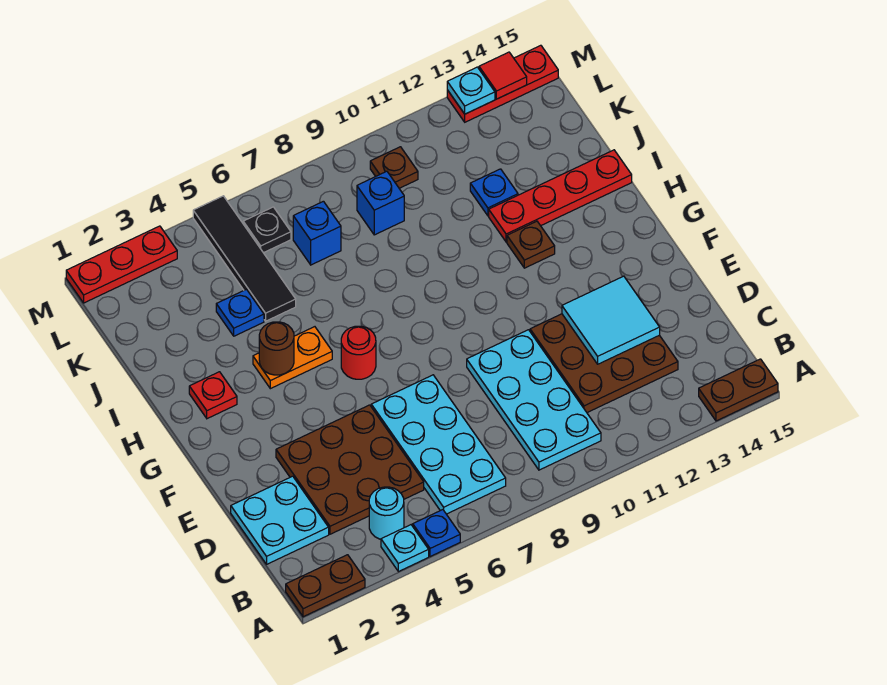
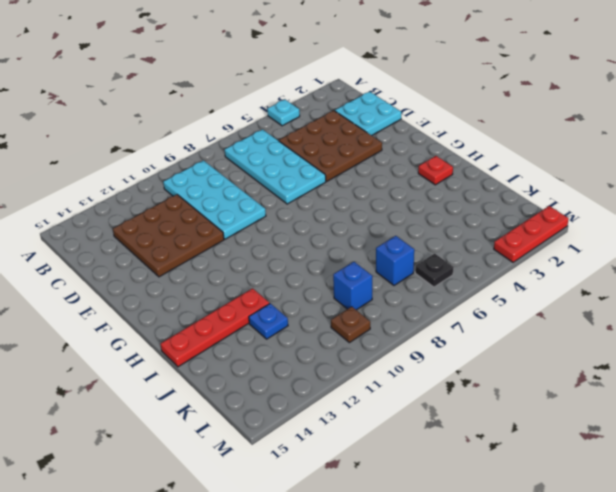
none -> brown plate A1:A2 level 1
none -> blue plate A5 level 1
none -> brown plate A14:A15 level 1

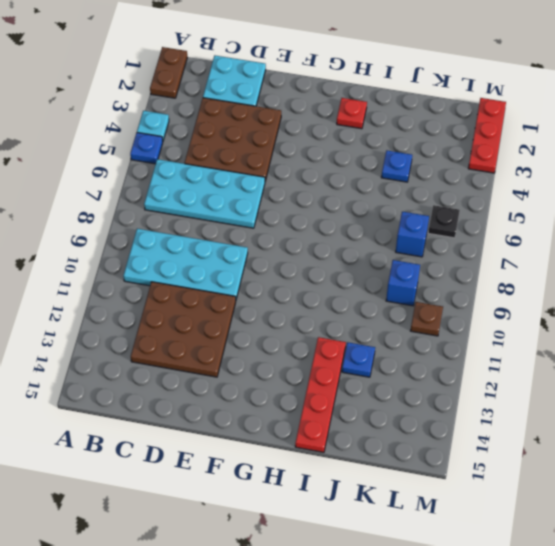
none -> brown plate A14:A15 level 1
none -> cyan round brick B4 level 1
none -> red round brick G6 level 1

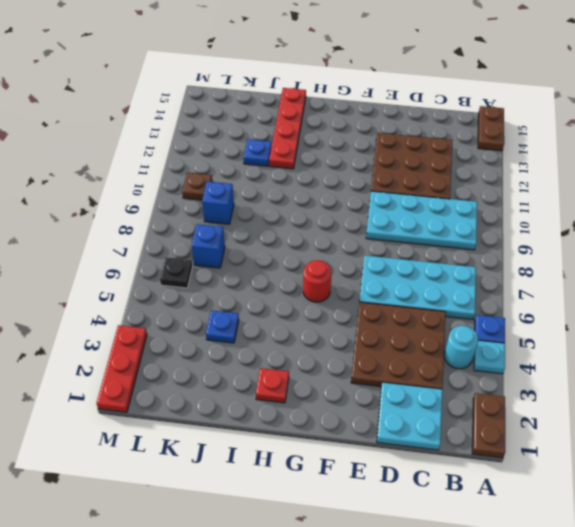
none -> orange plate H4:H5 level 1
none -> brown plate H12 level 1
none -> black tile J5:M5 level 1

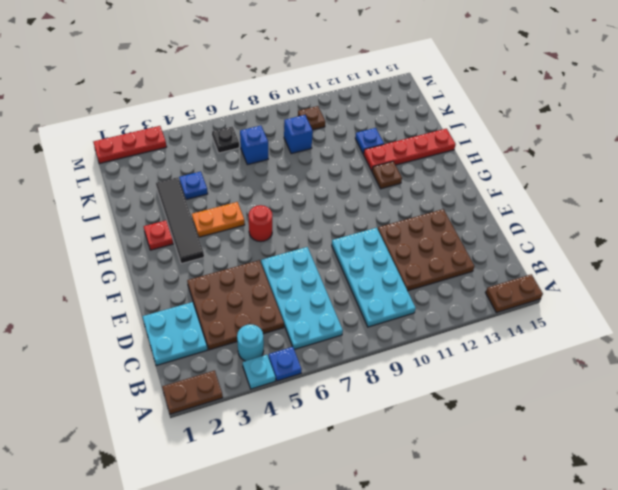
black tile G3:J3 level 1 -> black tile J5:M5 level 1
none -> red plate M13:M15 level 1
none -> cyan tile D12:E13 level 2
none -> brown round brick H4 level 2

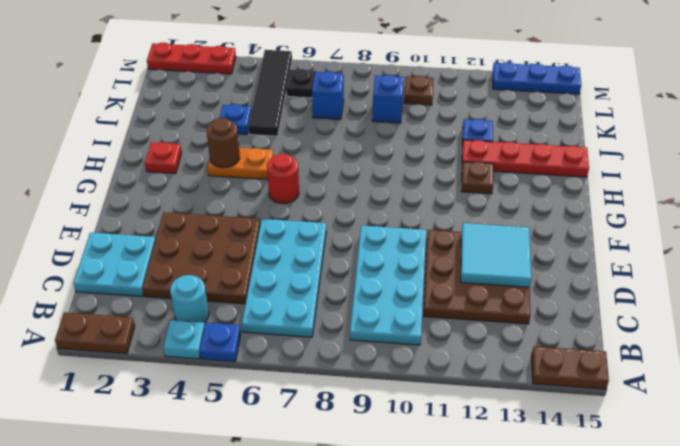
blue plate M13:M15 level 1 -> red plate M13:M15 level 1
none -> cyan plate M13 level 2
none -> red tile M14 level 2

